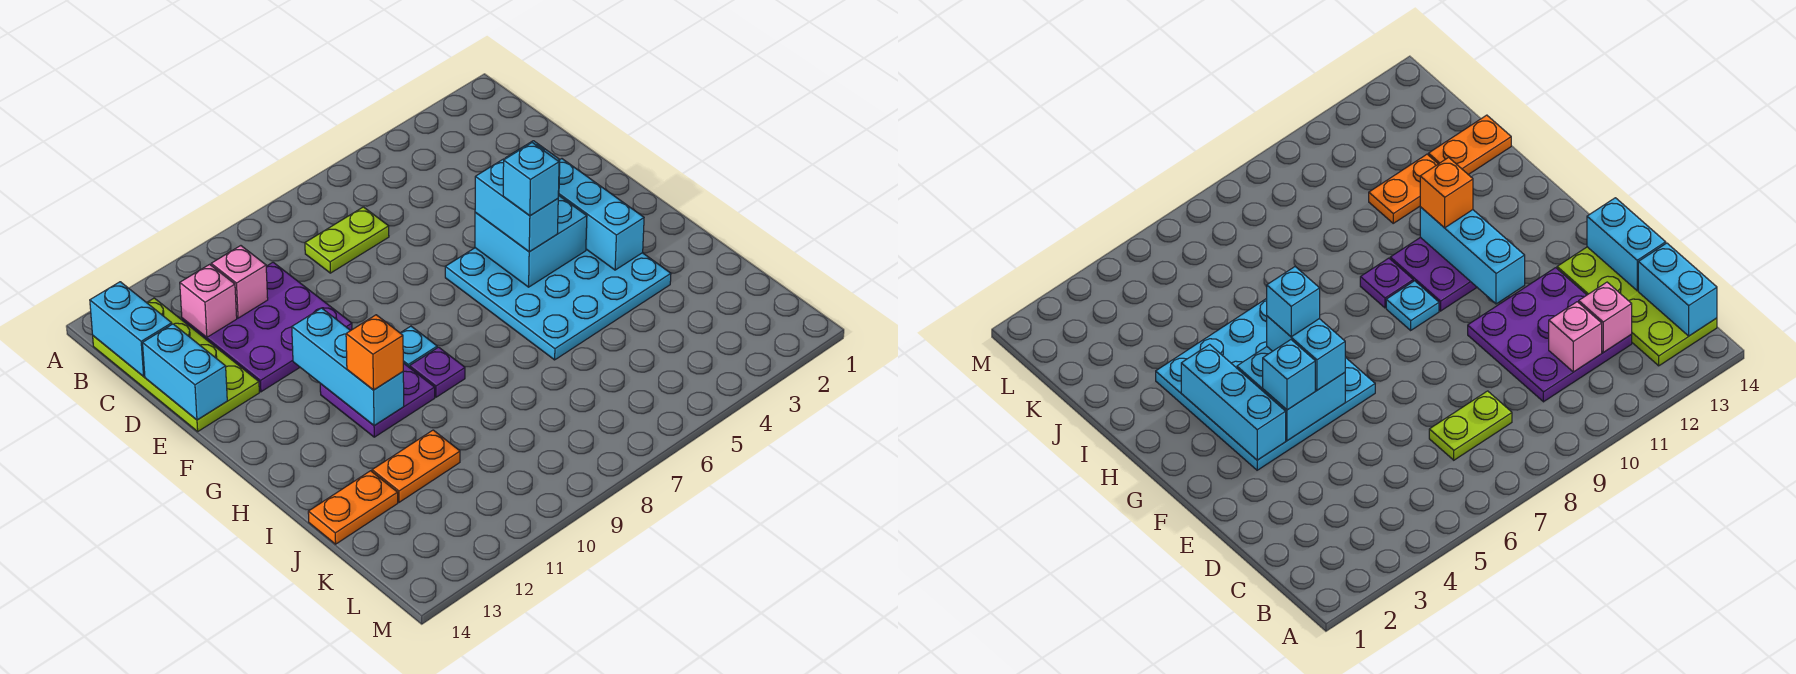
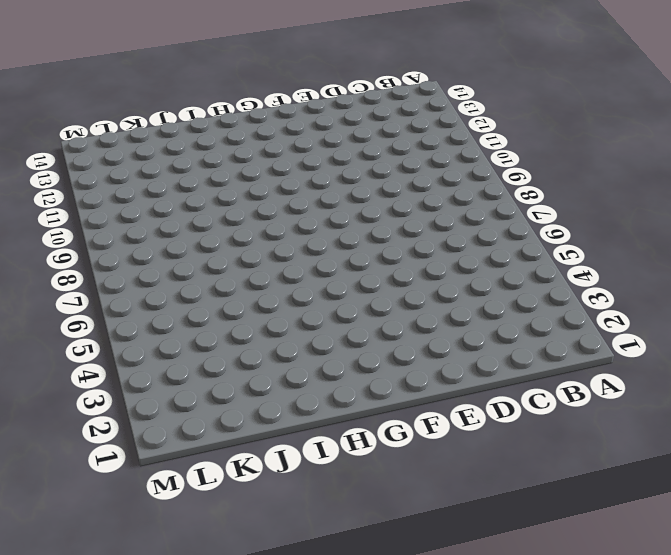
none -> lime plate B13:E14 level 1
none -> lime plate C7:C8 level 1
none -> purple plate C10:E12 level 1

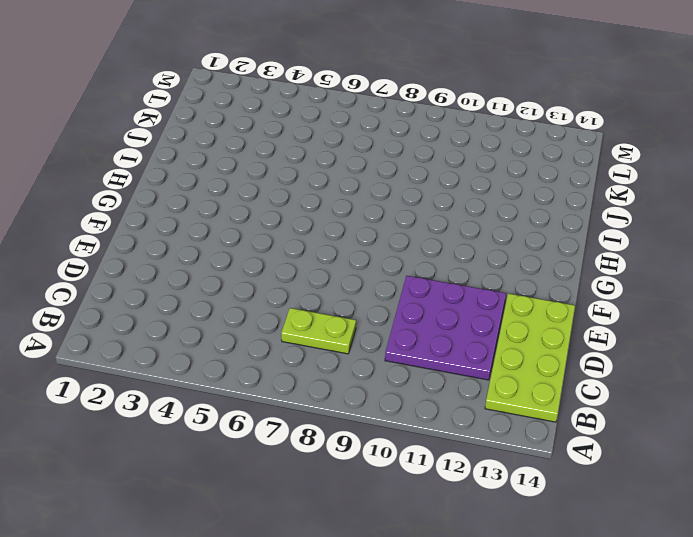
none -> cyan plate F3:I6 level 1
none -> cyan plate G9 level 1
none -> purple plate G10:H11 level 1

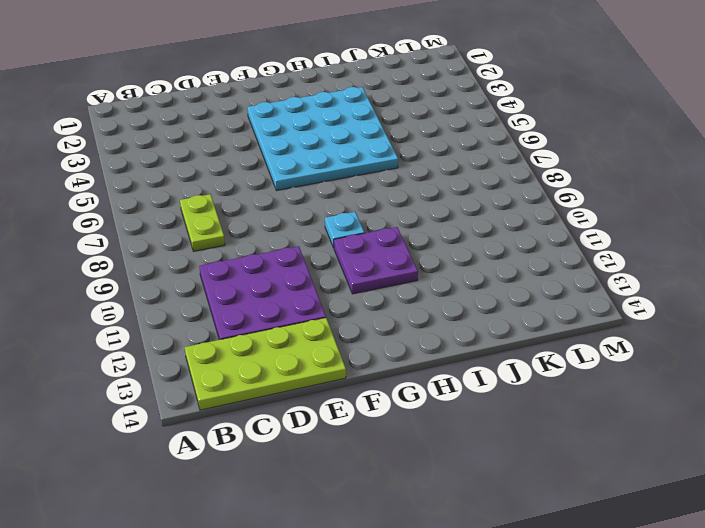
none -> purple plate H9 level 1
none -> orange plate J11:J12 level 1
none -> orange plate J13:J14 level 1

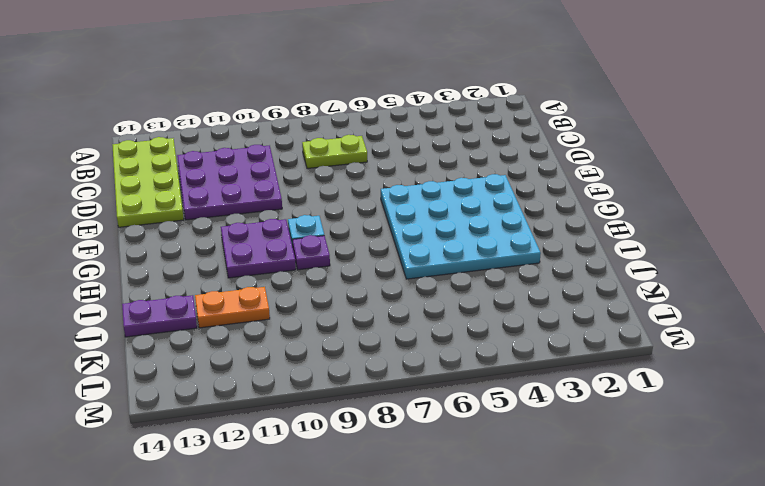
purple plate J13:J14 level 1 -> orange plate J13:J14 level 1
none -> cyan brick B14:C14 level 2
none -> pink brick C11 level 2
none -> pink brick C12 level 2

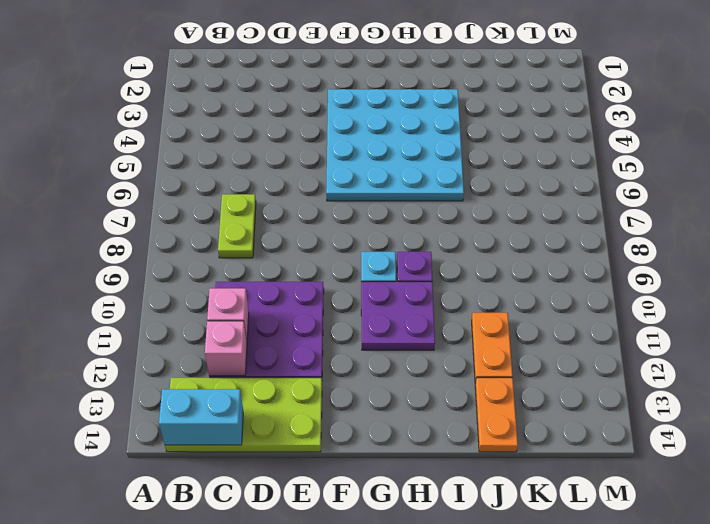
none -> cyan brick D14:E14 level 2
none -> cyan brick F3:H3 level 2
none -> cyan brick F4:G5 level 2

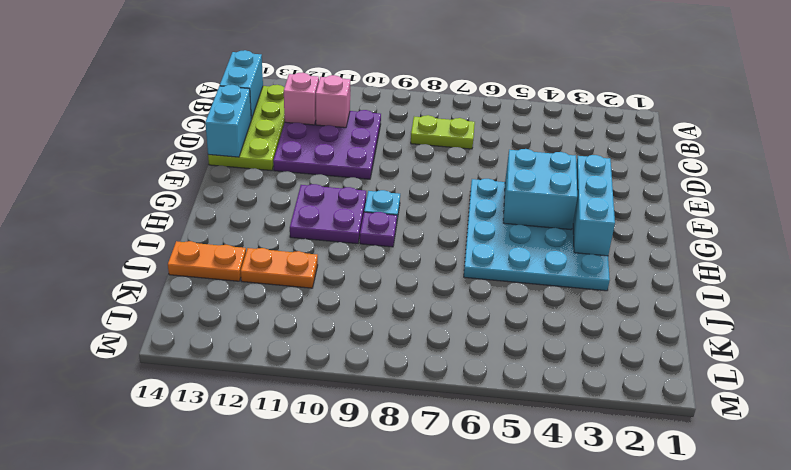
none -> cyan brick F11:H11 level 2
none -> cyan brick F4 level 3
none -> cyan brick F5:G5 level 3

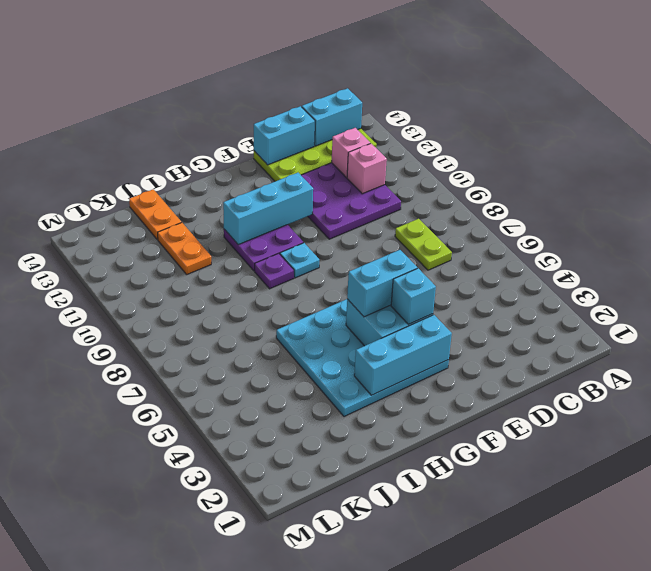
none -> orange brick H11 level 3
none -> cyan brick G5 level 4

